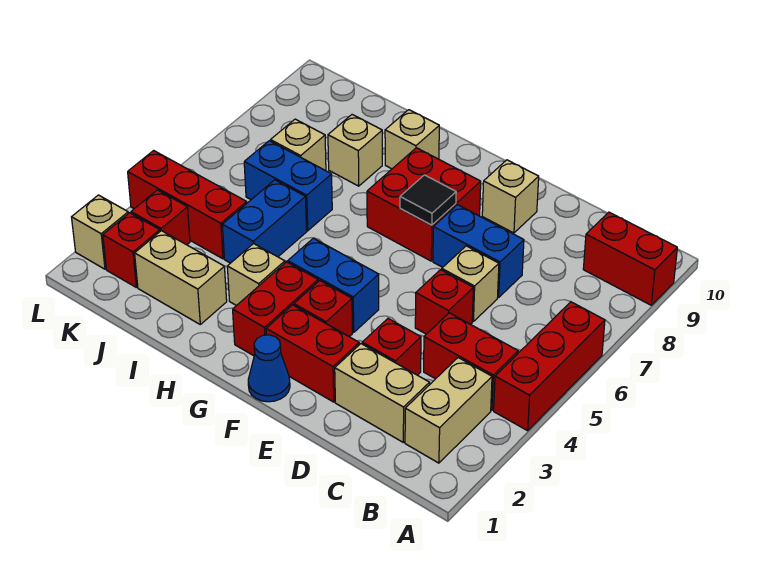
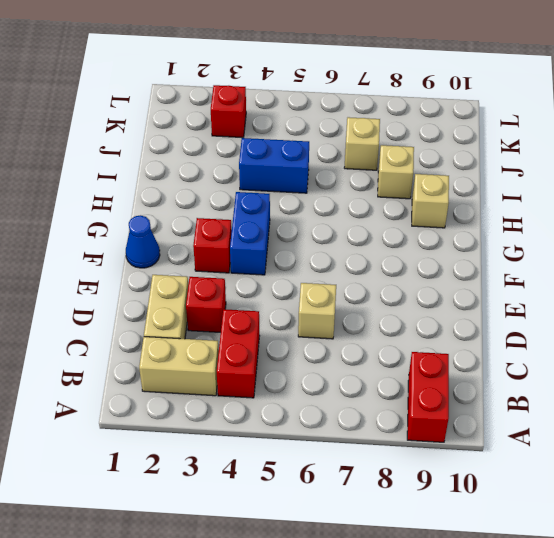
none -> red brick A4:A6 level 1
none -> red brick D5 level 1
none -> blue brick D7:E7 level 1

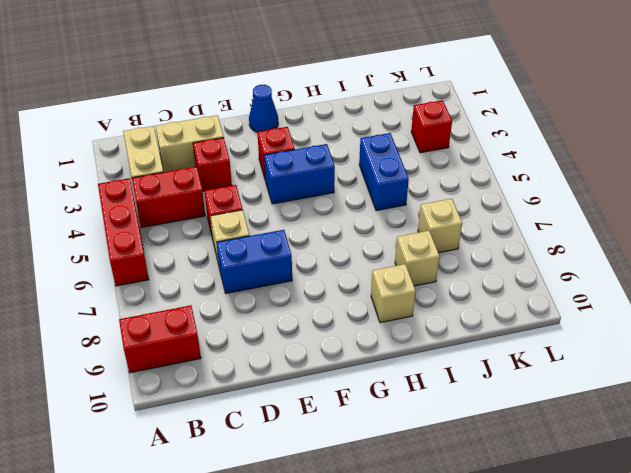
none -> red brick E2:F2 level 1
none -> tan brick E9 level 1
none -> red brick F7:G8 level 1

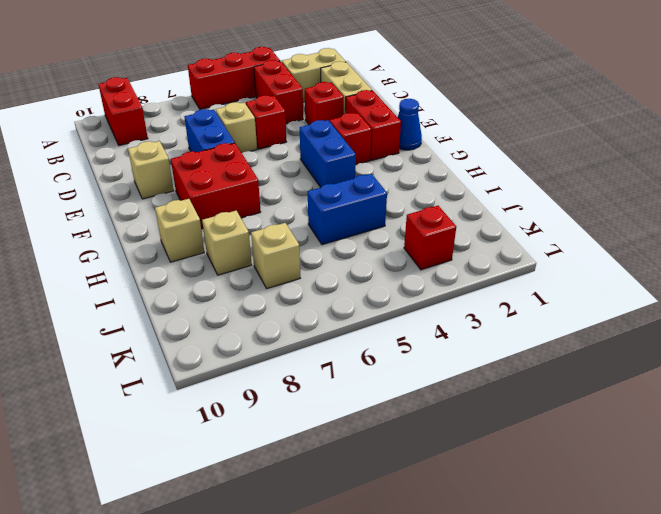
none -> red brick G2:G3 level 1
none -> tan brick H3 level 1
none -> tan brick I2:J2 level 1

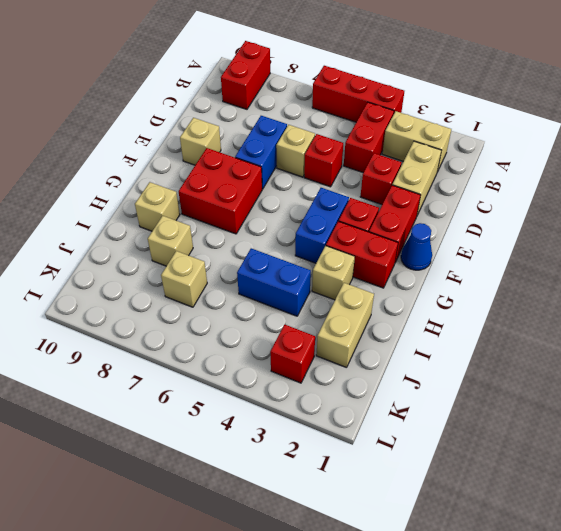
none -> blue brick I6:J6 level 1
none -> red brick J4:L4 level 1
none -> red brick K2 level 1

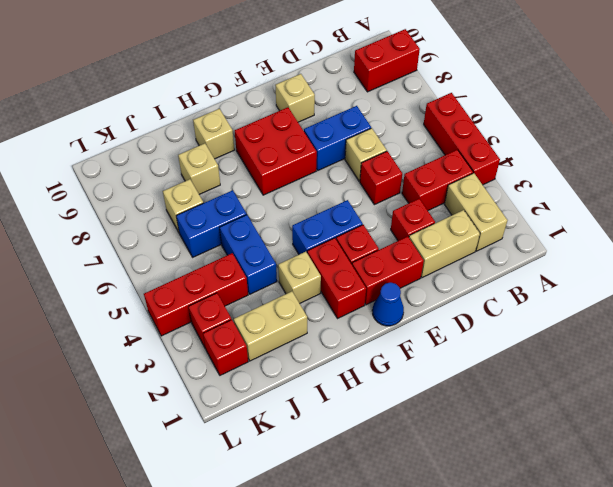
none -> tan brick L2 level 1
none -> black tile F7 level 2

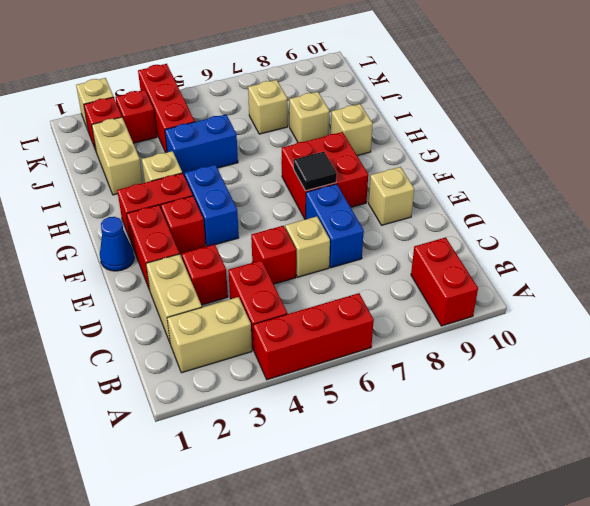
none -> blue brick I6:J6 level 1

